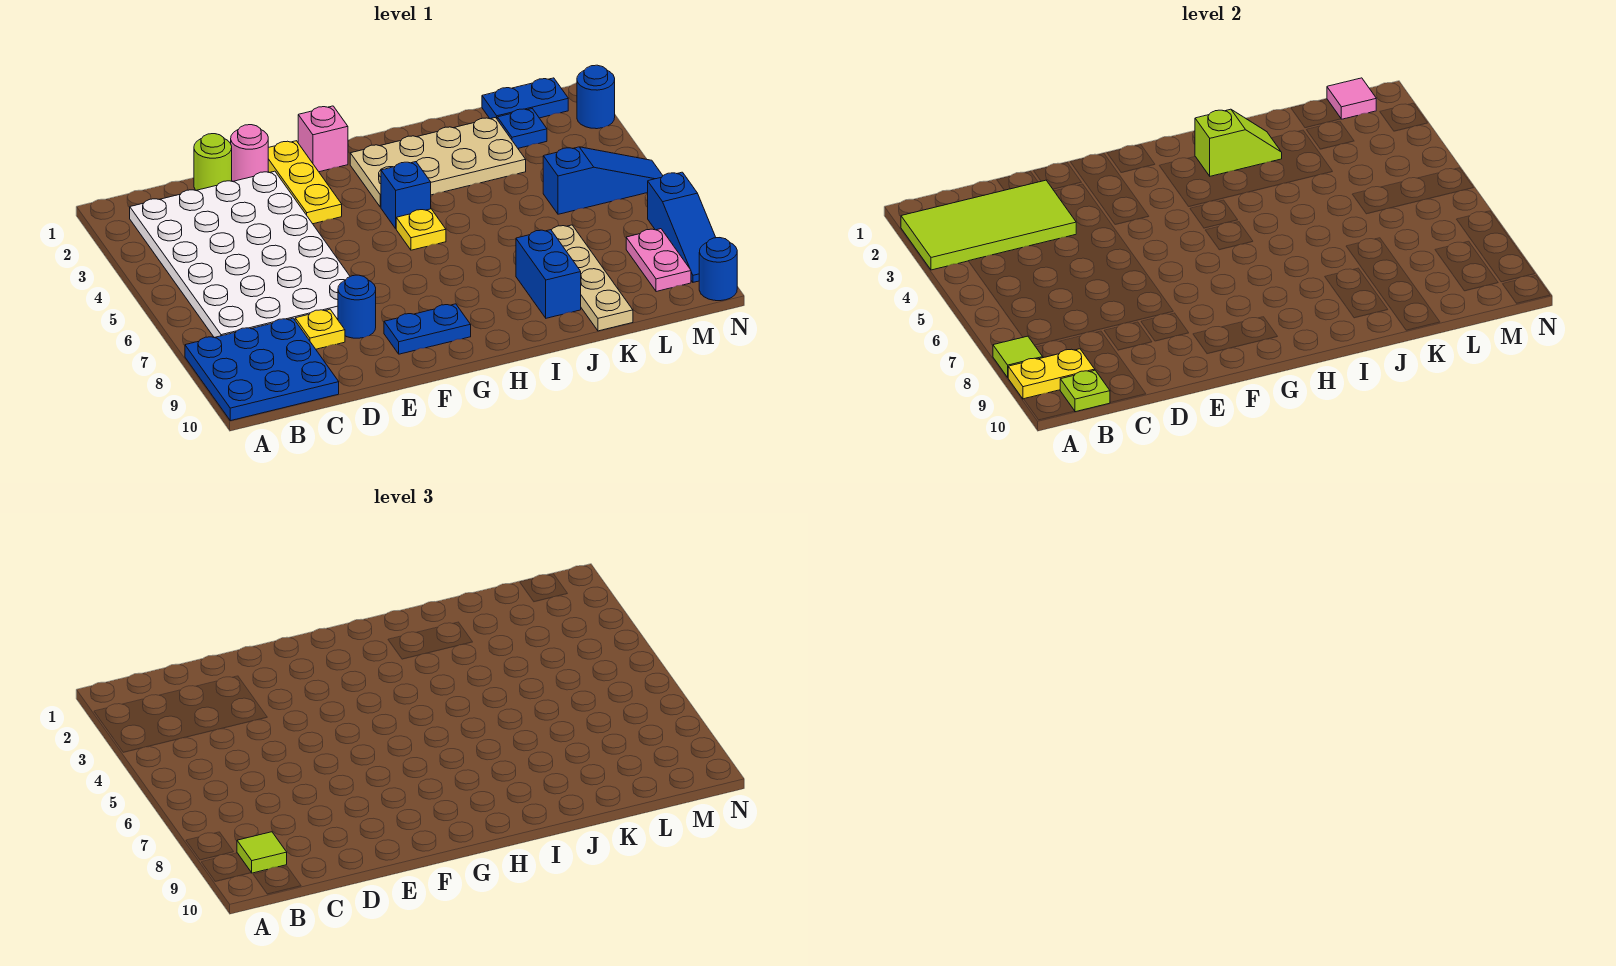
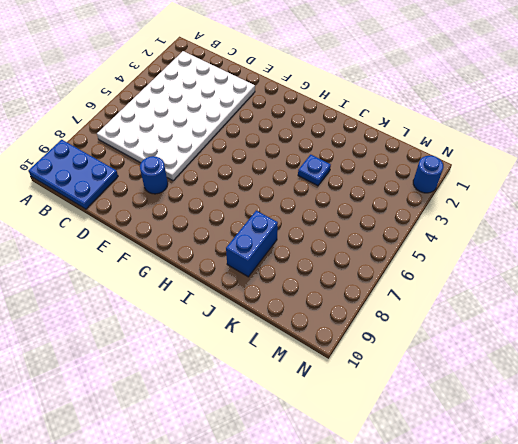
blue plate A9:C10 level 1 -> blue plate A8:C10 level 1
blue plate J4 level 1 -> blue plate L2 level 1
none -> lime round brick D1 level 1
none -> yellow plate D8 level 1
none -> pink round brick E1 level 1

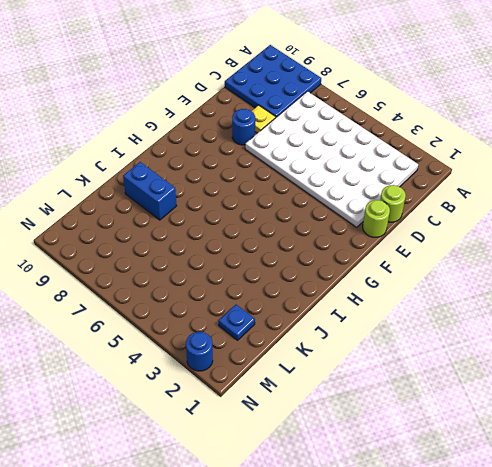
lime round brick E1 level 1 -> pink round brick E1 level 1
none -> yellow plate F1:F3 level 1
none -> blue plate F9:G9 level 1
none -> pink brick G1 level 1

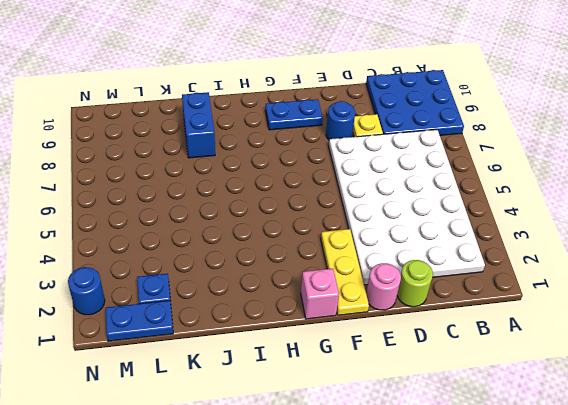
none -> tan plate H2:K3 level 1
none -> blue brick H4 level 1
none -> yellow plate H5 level 1

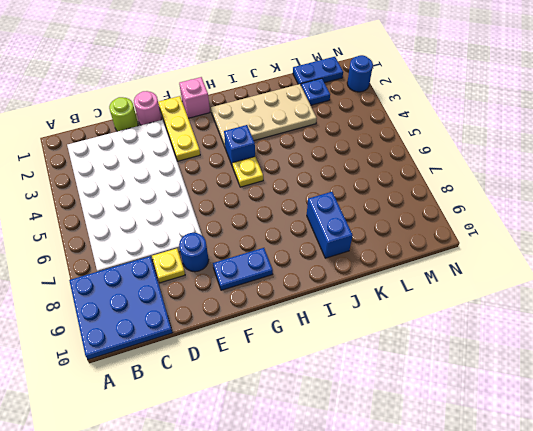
none -> tan plate K7:K10 level 1
none -> blue slope L5:N5 level 1 top L
none -> pink plate M8:M9 level 1

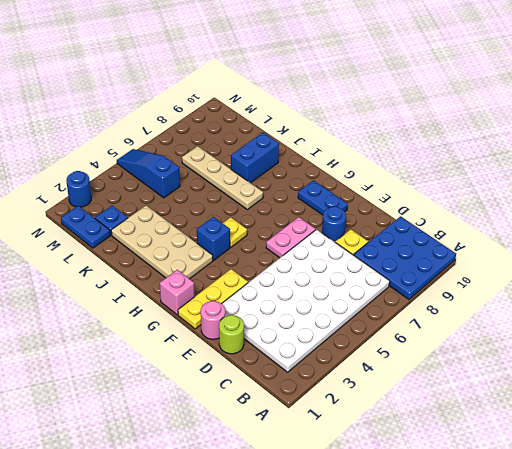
pink plate F6:F7 level 1 -> pink plate M8:M9 level 1
tan plate I7:L7 level 1 -> tan plate K7:K10 level 1
none -> blue slope N7:N9 level 1 top 7
none -> blue round brick N10 level 1
none -> lime tile A2:D3 level 2

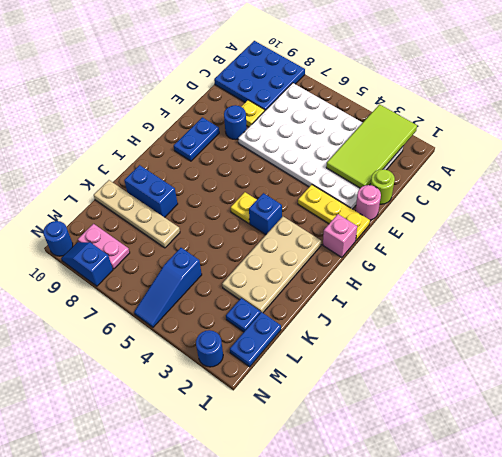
blue slope N8:N9 level 1 top 8 -> blue slope N7:N9 level 1 top 7
none -> lime tile A8 level 2
none -> yellow plate A9:B9 level 2
none -> lime plate B10 level 2

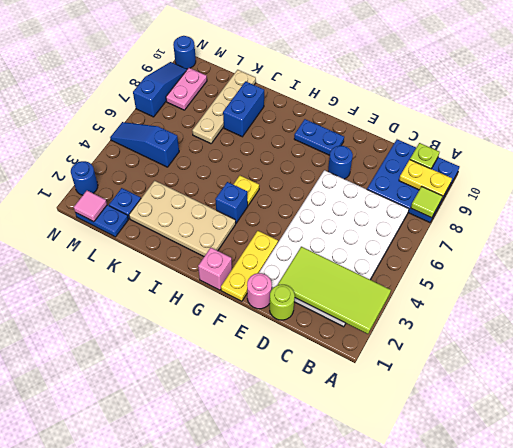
none -> yellow plate D8 level 1
none -> lime slope I2:J2 level 2 top I
none -> lime tile B9 level 3

